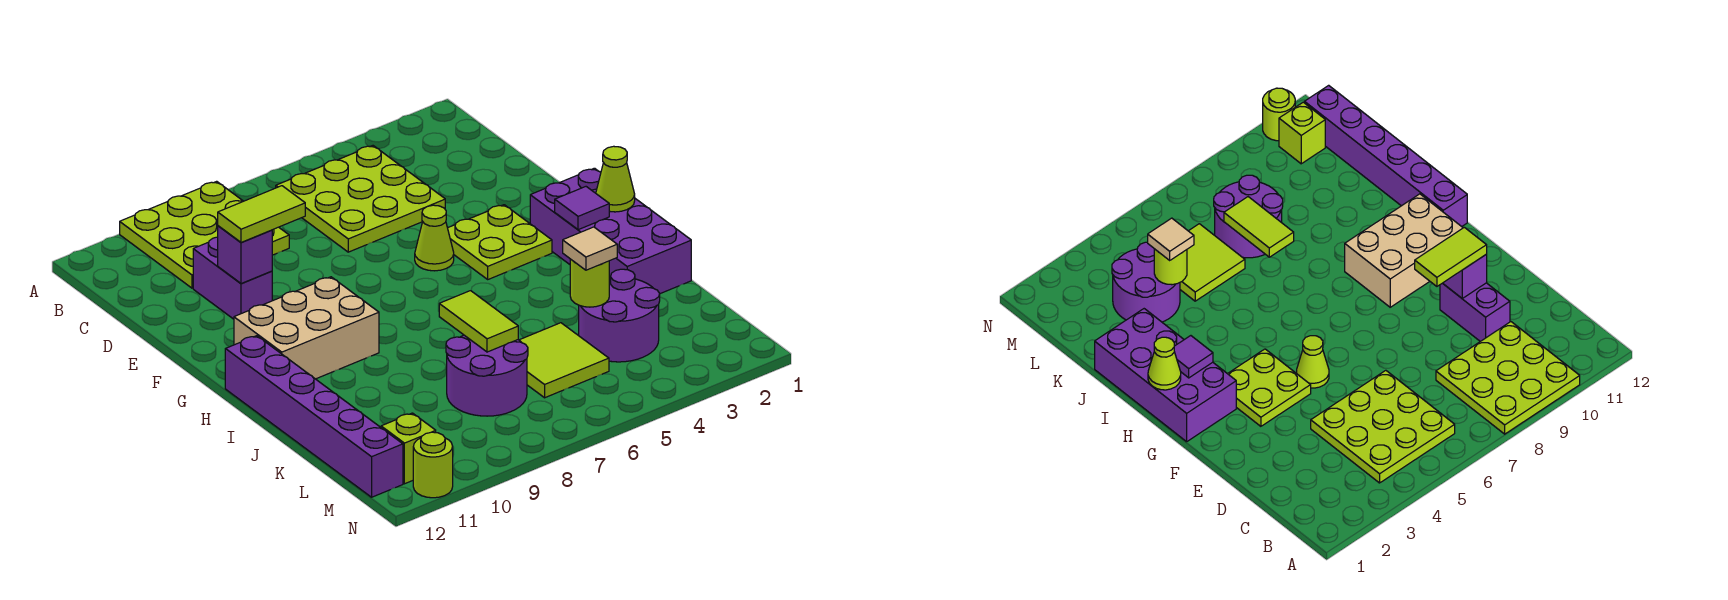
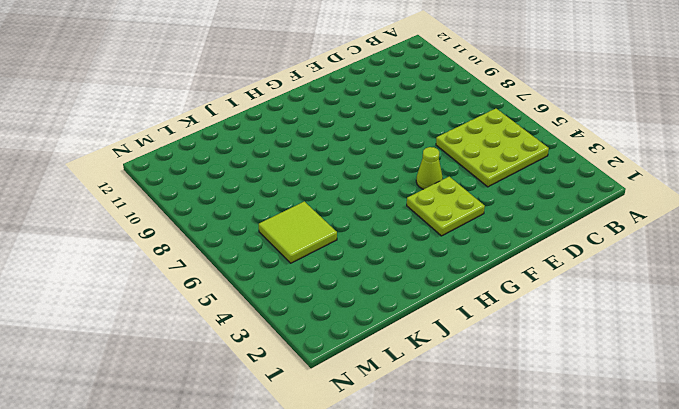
none -> lime plate A8:C10 level 1
none -> purple brick D10:E10 level 1
none -> purple brick G1:J2 level 1

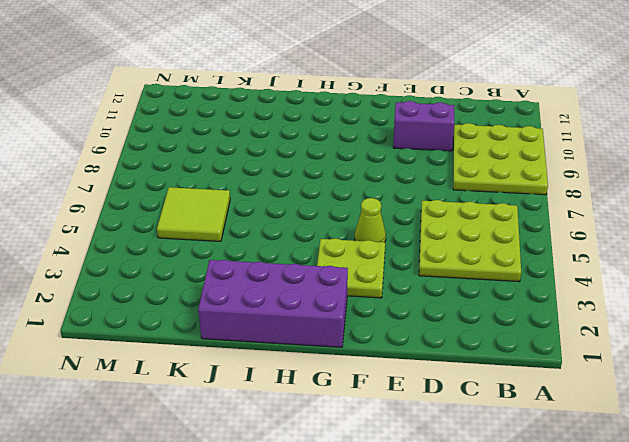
none -> tan brick G9:H11 level 1
none -> purple brick H12:M12 level 1
none -> purple round brick K3:L4 level 1

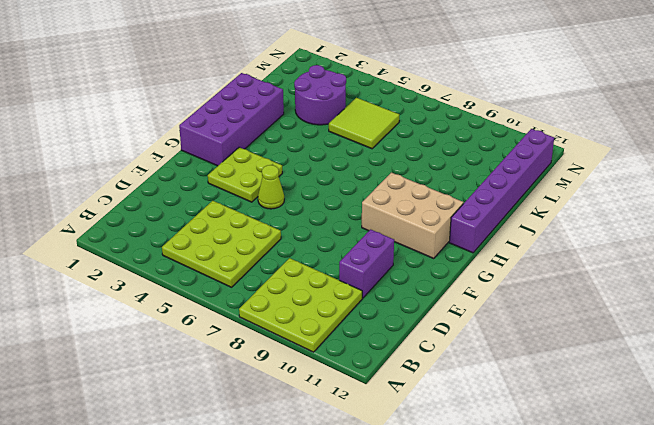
none -> purple round brick K7:L8 level 1
none -> lime brick M11 level 1
none -> lime round brick N11 level 1

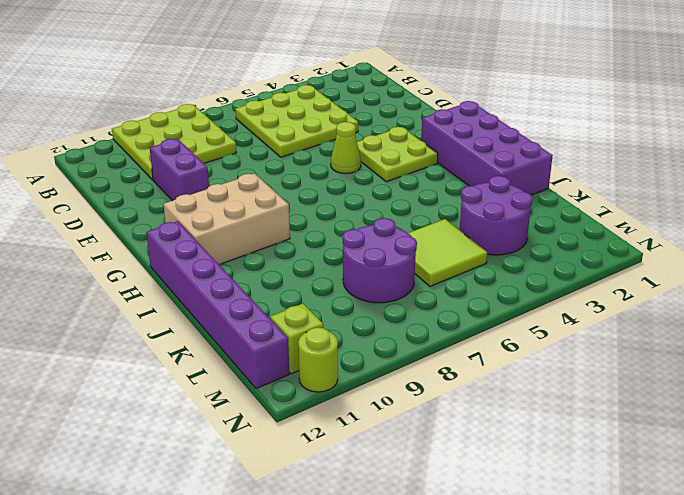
none -> purple brick E10 level 2
none -> lime cone H1 level 2
none -> purple tile H2 level 2

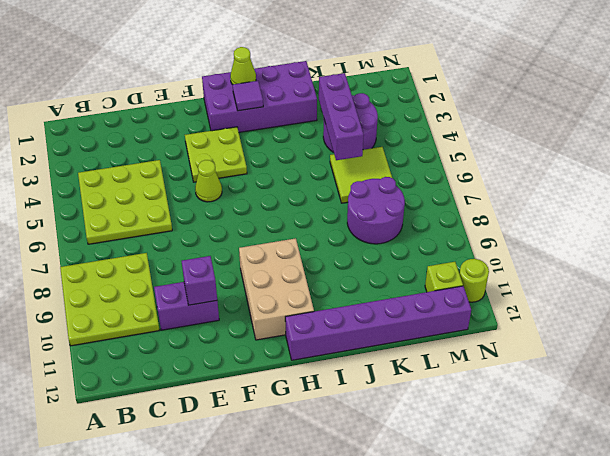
purple brick K3:K5 level 2 -> lime round brick K4 level 2
none -> lime tile J7:K7 level 2
none -> lime tile E9:E10 level 3
none -> tan tile K4 level 3

